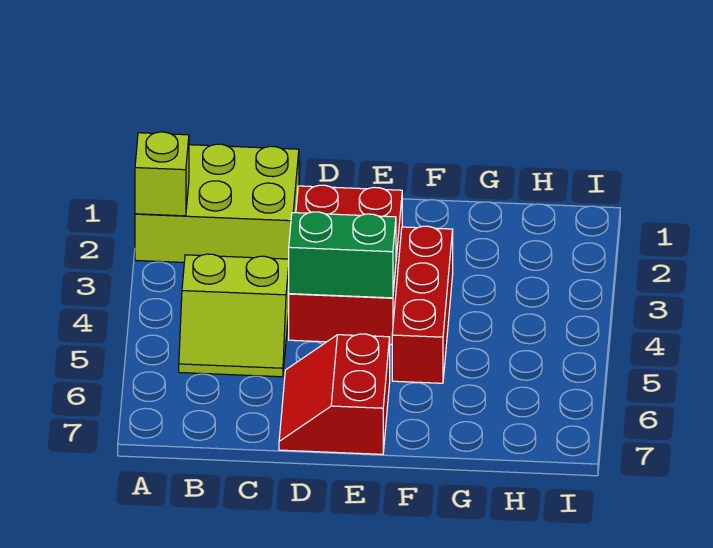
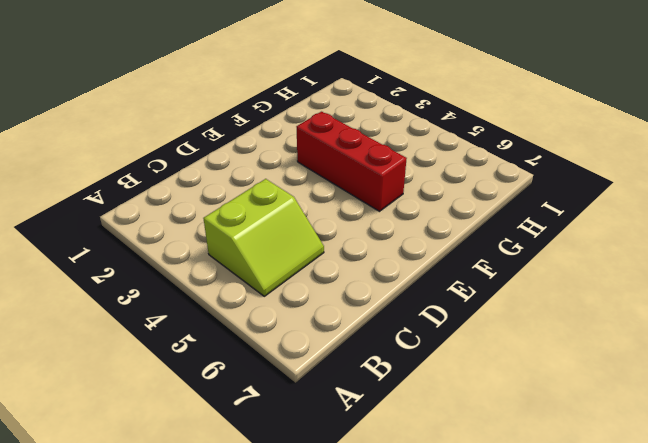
none -> lime brick A1:C2 level 1
none -> red brick D2:E4 level 1

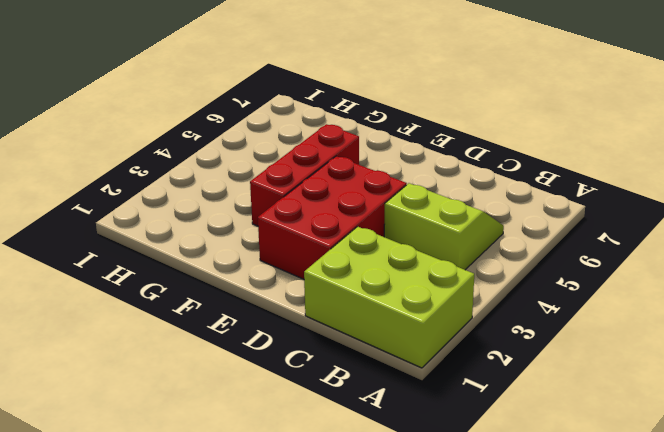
none -> red slope D6:E7 level 1 top E
none -> lime brick A2 level 2

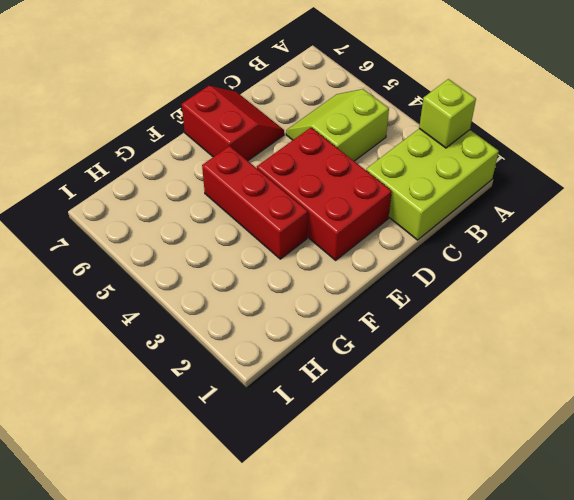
none -> green brick D4:E4 level 2

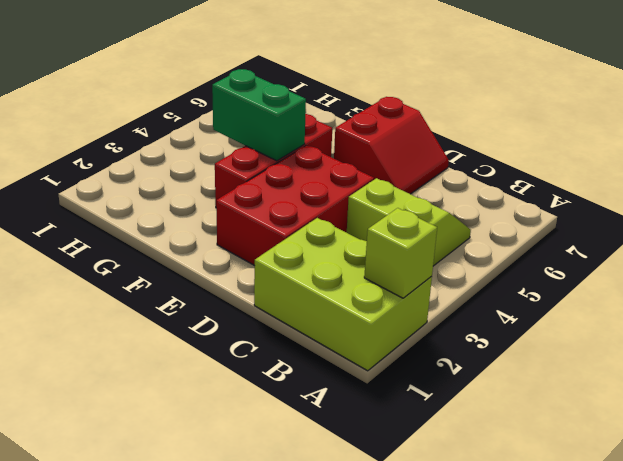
green brick F4:G4 level 2 -> green brick D4:E4 level 2

